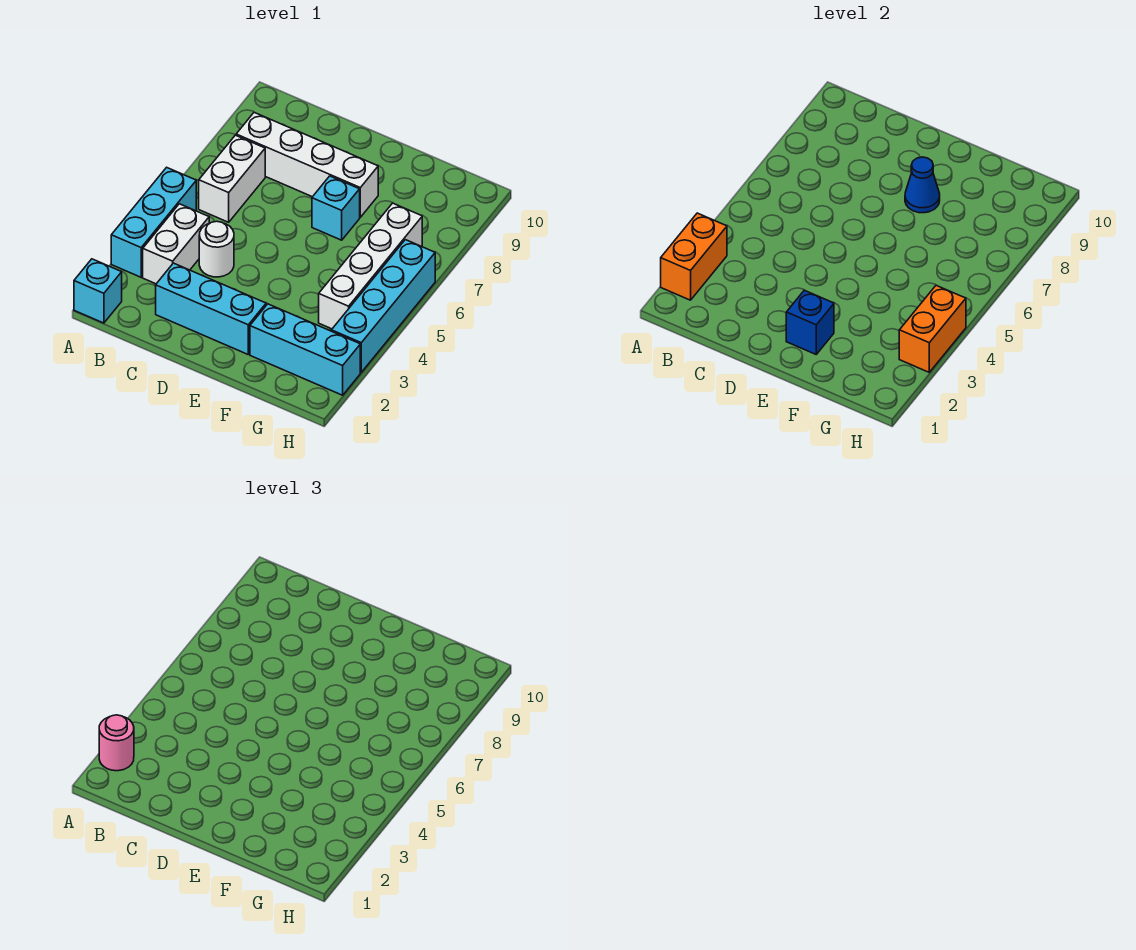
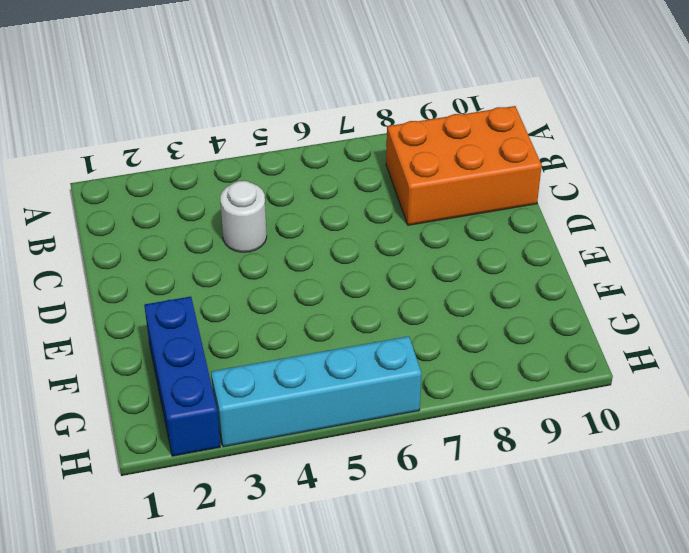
orange brick B8:C10 level 1 -> white brick B8:E8 level 1
blue brick F2:H2 level 1 -> cyan brick F2:H2 level 1
none -> cyan brick A1 level 1
none -> cyan brick A3:A5 level 1
none -> white brick B3:B4 level 1

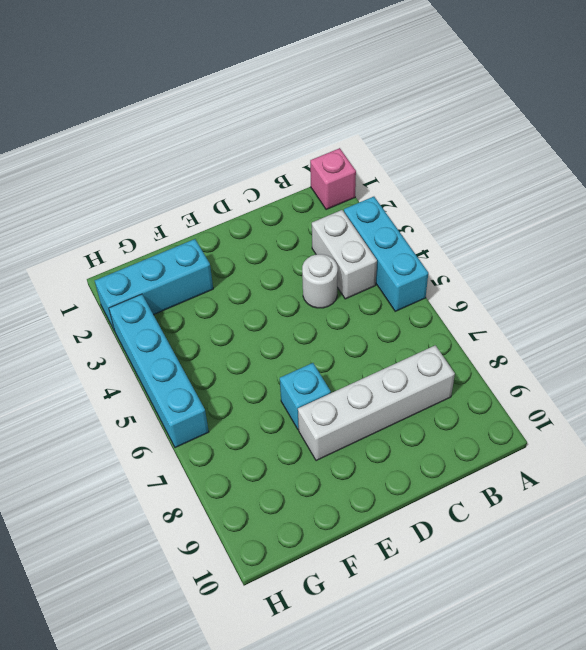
pink brick A1 level 1 -> cyan brick A1 level 1
none -> white brick B6:B7 level 1
none -> cyan brick C2:E2 level 1
none -> white brick G4:G7 level 1

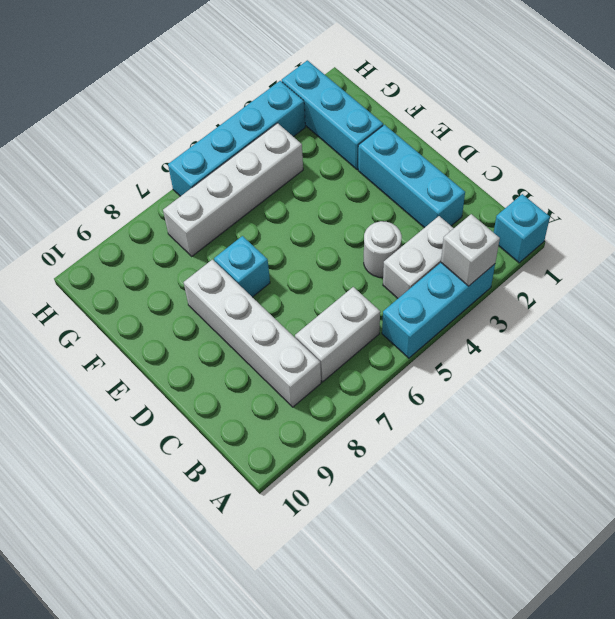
white brick A3 level 2 -> orange brick A2:A3 level 2
none -> blue brick E2 level 2
none -> blue cone E8 level 2
none -> orange brick H3:H4 level 2

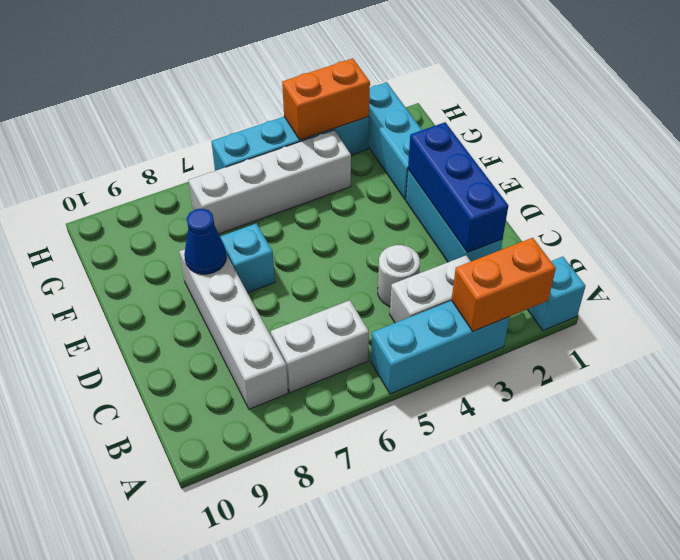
blue brick C2:E2 level 2 -> blue brick E2 level 2
none -> pink round brick A2 level 3

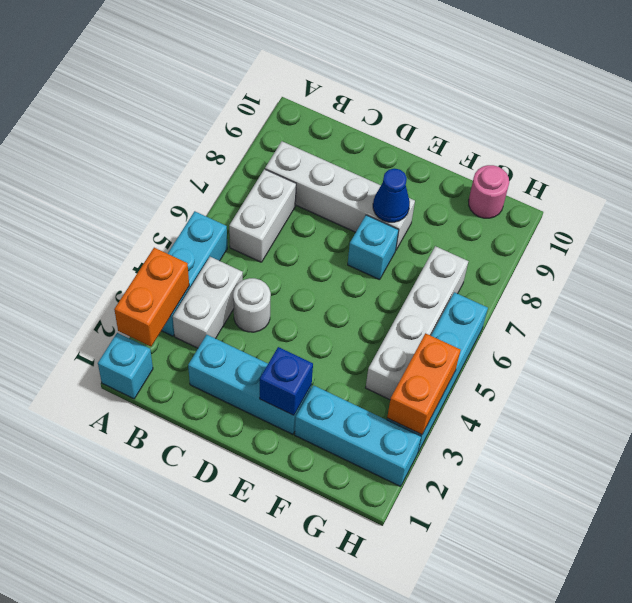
pink round brick G10 level 1 -> pink round brick A2 level 3

